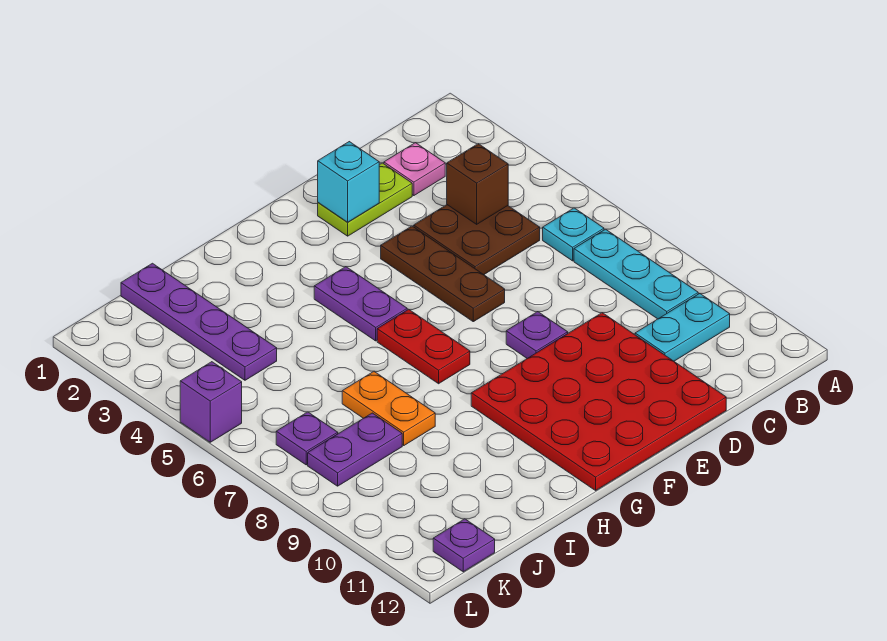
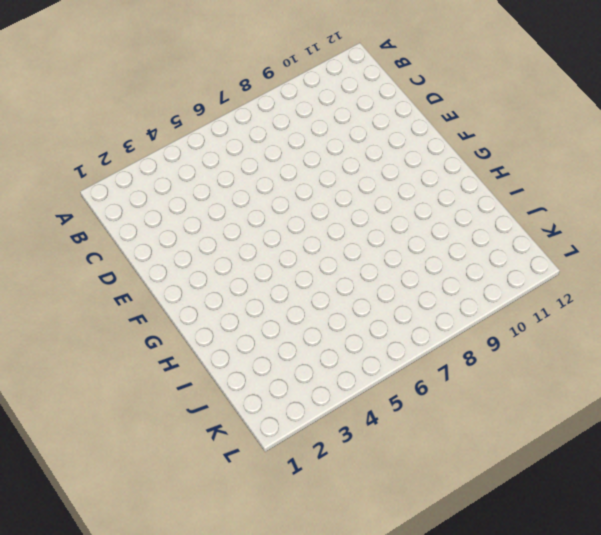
none -> cyan plate B6 level 1
none -> cyan plate B7:B9 level 1
none -> cyan plate B10:C10 level 1

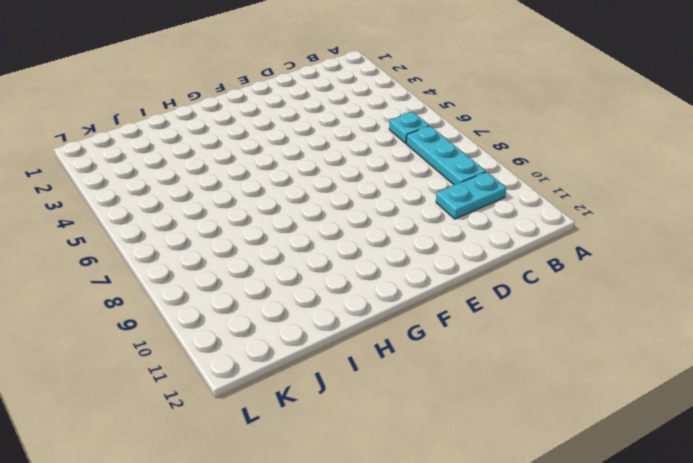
none -> pink plate C2 level 1
none -> brown plate C4:D5 level 1
none -> lime plate D2:E2 level 1

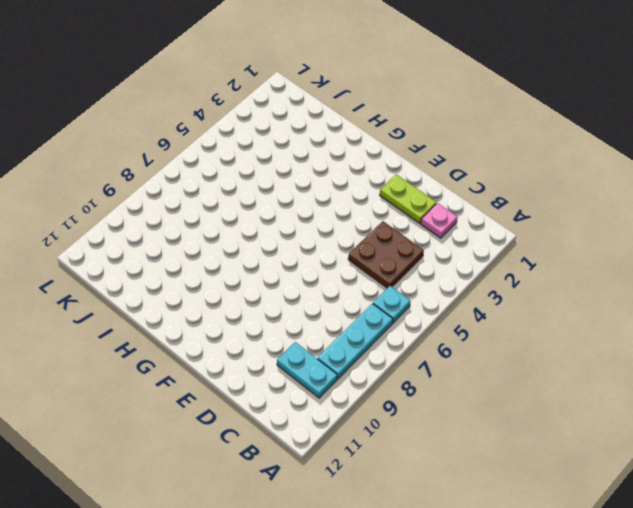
none -> red plate D9:G12 level 1
none -> brown plate E4:E6 level 1
none -> purple plate E8 level 1

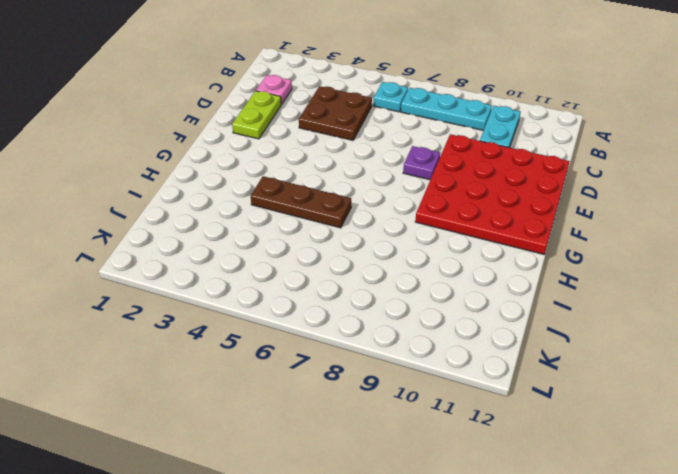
brown plate H4:H6 level 1 -> brown plate E4:E6 level 1
none -> purple plate G4:G5 level 1
none -> red plate G6:G7 level 1
none -> orange plate I7:I8 level 1

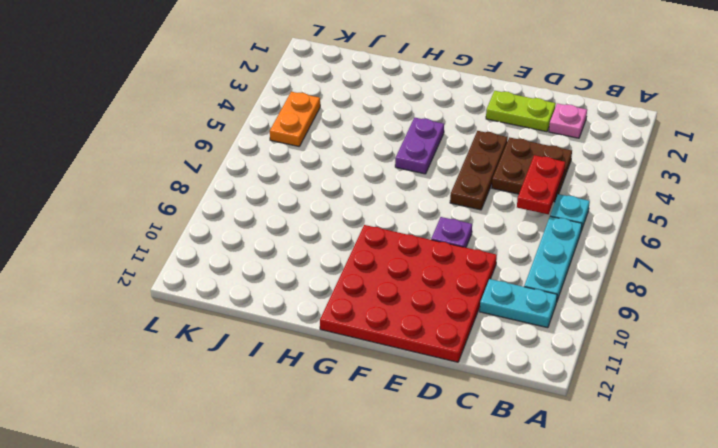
red plate C5:C6 level 2 -> red plate G6:G7 level 1
orange plate K4:K5 level 1 -> orange plate I7:I8 level 1
none -> purple plate J1:J4 level 1
none -> purple plate J8:K8 level 1
none -> purple plate K7 level 1

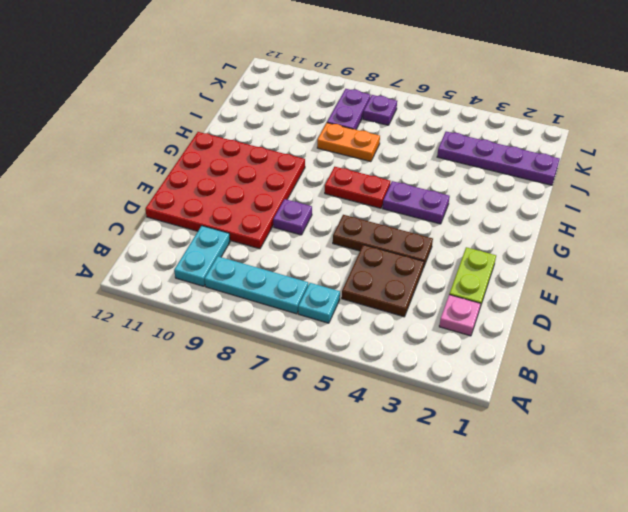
none -> purple plate K12 level 1
none -> purple brick L5 level 1
none -> brown brick C4 level 2

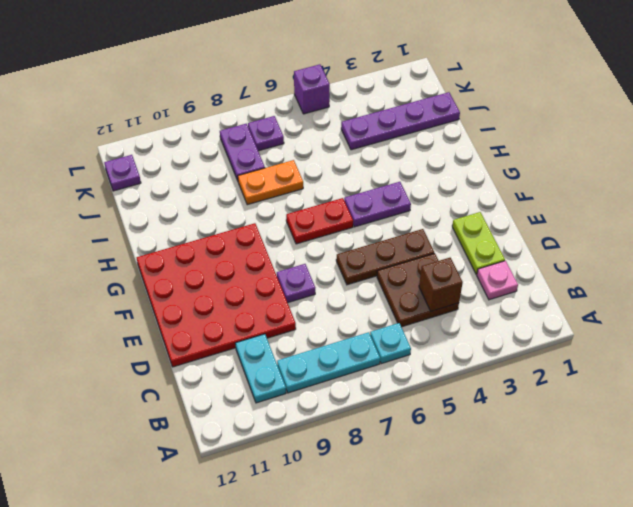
none -> cyan brick E2 level 2

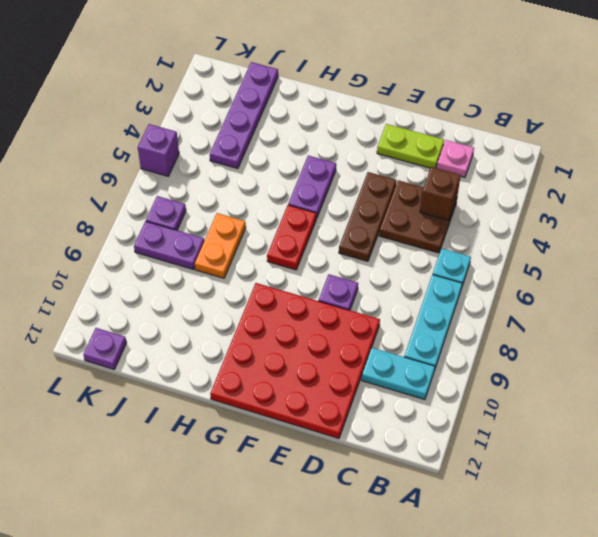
none -> cyan brick E2 level 2

